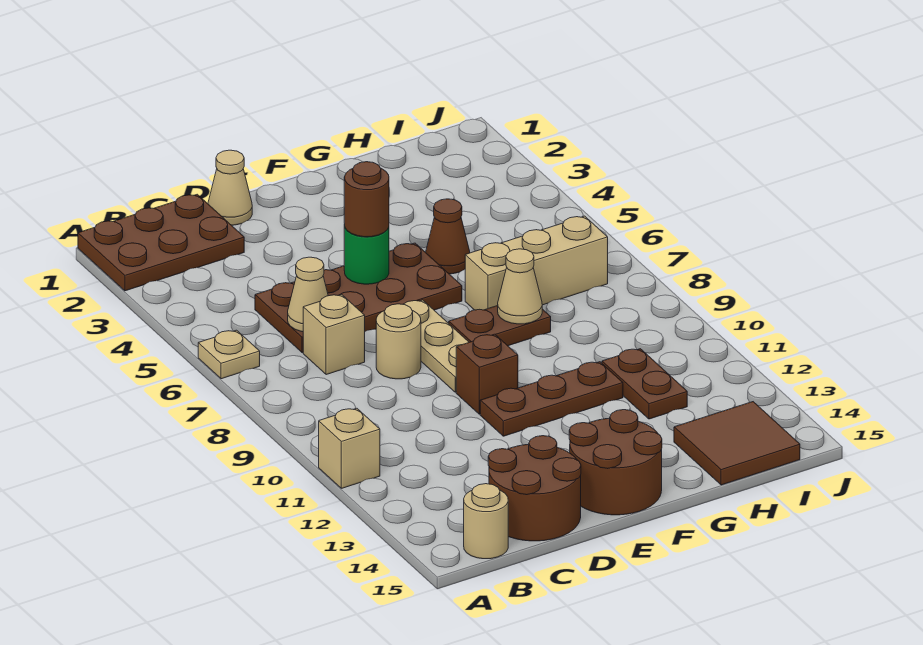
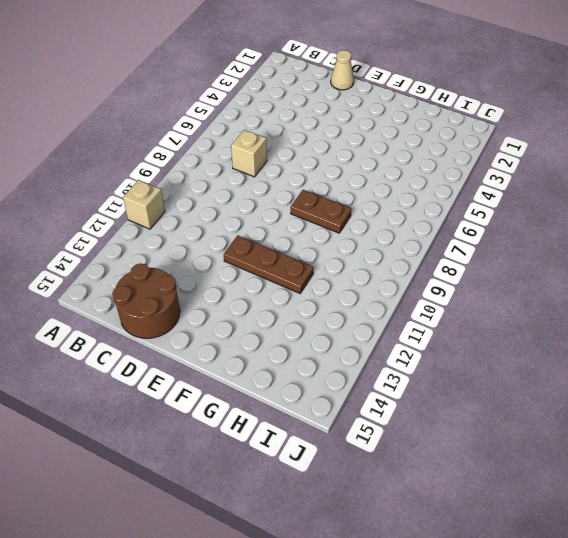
none -> brown plate A1:C2 level 1
none -> tan plate A6 level 1
none -> tan round brick B15 level 1

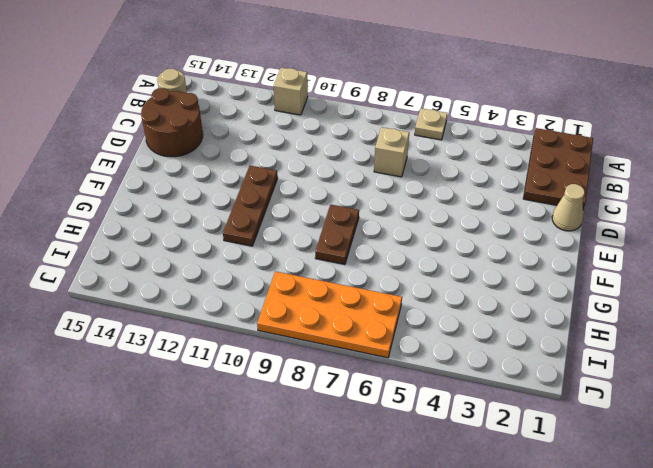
orange plate I6:J9 level 1 -> tan brick G7:I7 level 1
none -> brown plate C5:F6 level 1
none -> tan round brick D8 level 1
none -> tan plate E7:E9 level 1

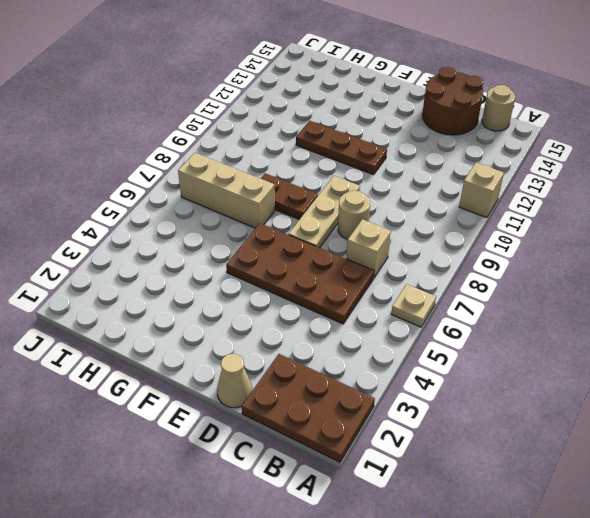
none -> brown brick E10 level 1
none -> brown round brick E14:F15 level 1
none -> brown cone G5 level 1

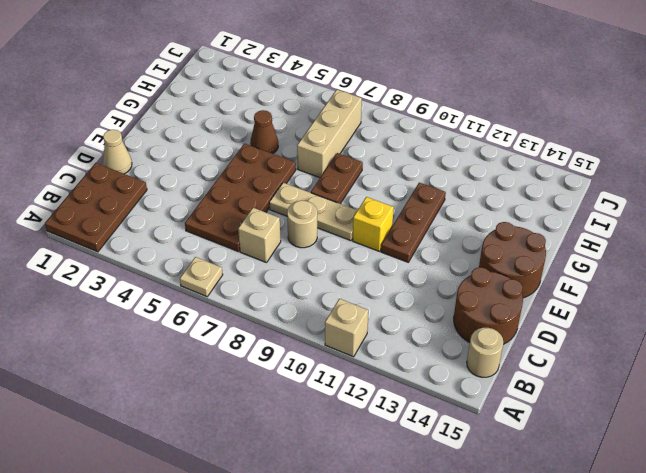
yellow brick E10 level 1 -> brown brick E10 level 1
none -> brown plate H11:H12 level 1
none -> brown tile H14:I15 level 1
none -> tan cone C6 level 2

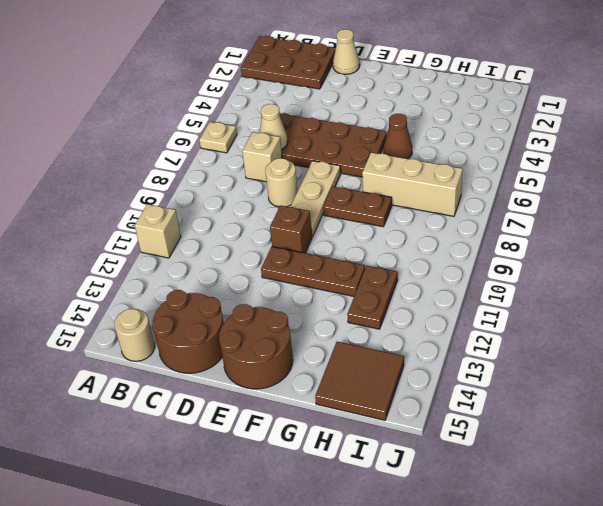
none -> green round brick E5 level 2
none -> tan cone G8 level 2
none -> brown round brick E5 level 3

